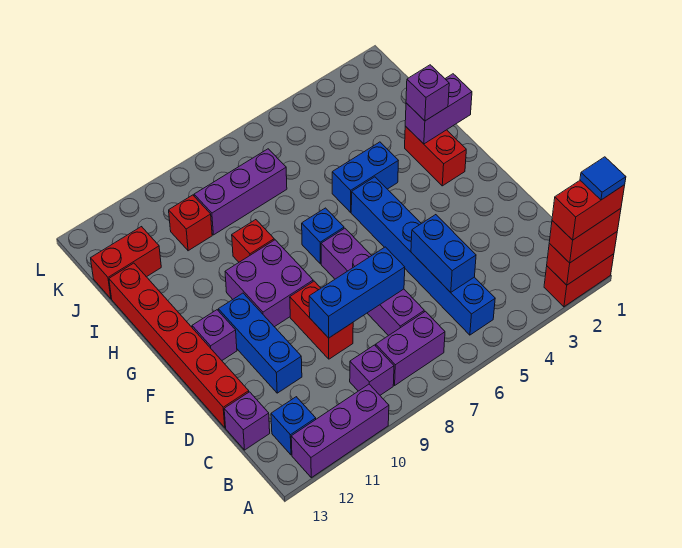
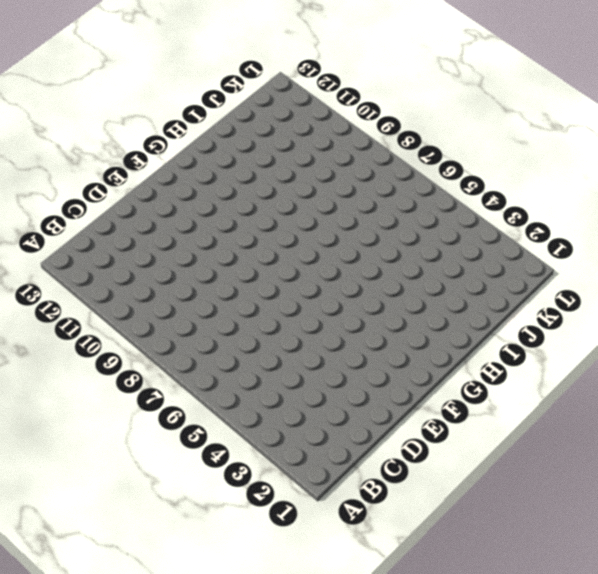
none -> red brick A1:A2 level 1
none -> purple brick A10:A12 level 1
none -> blue brick B5:G5 level 1

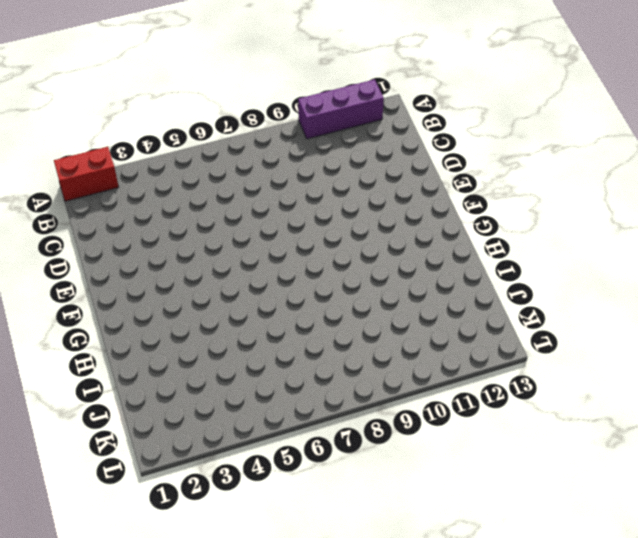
none -> blue brick B5:G5 level 1
none -> purple brick B7:B8 level 1
none -> purple brick B9 level 1

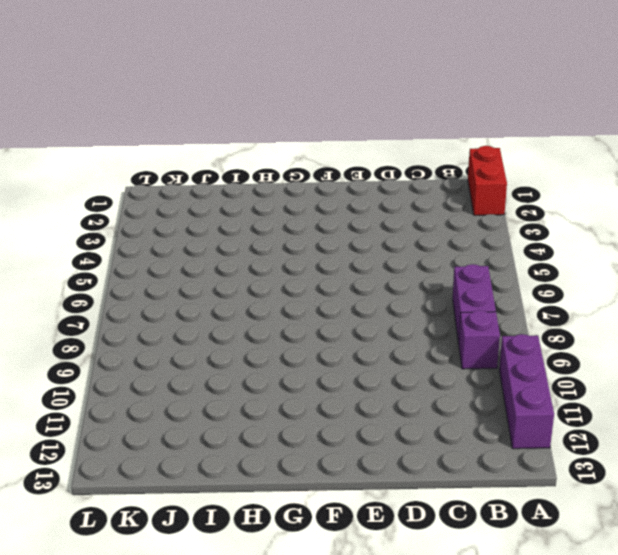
none -> blue brick B5:G5 level 1
none -> blue brick B12 level 1
none -> purple brick C7:F7 level 1

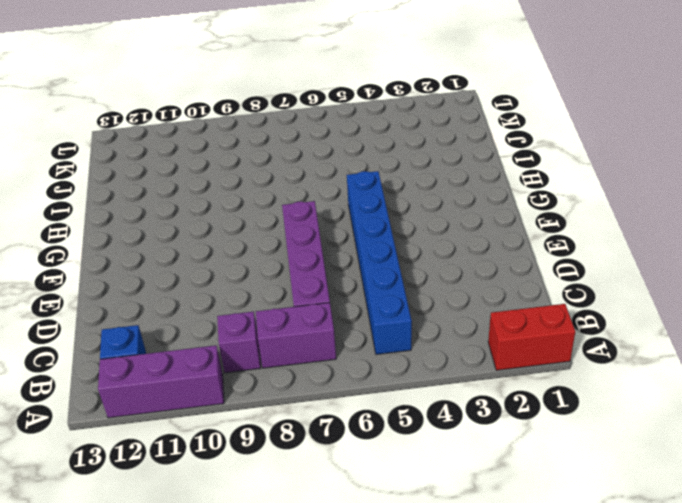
none -> purple brick C13 level 1
none -> red brick D9:E9 level 1
none -> blue brick D11:F11 level 1

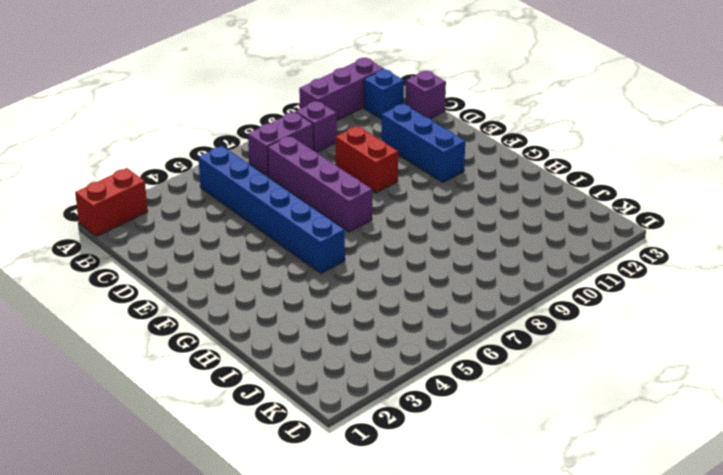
none -> red brick D13:I13 level 1
none -> purple brick F9:G10 level 1
none -> purple brick F12 level 1

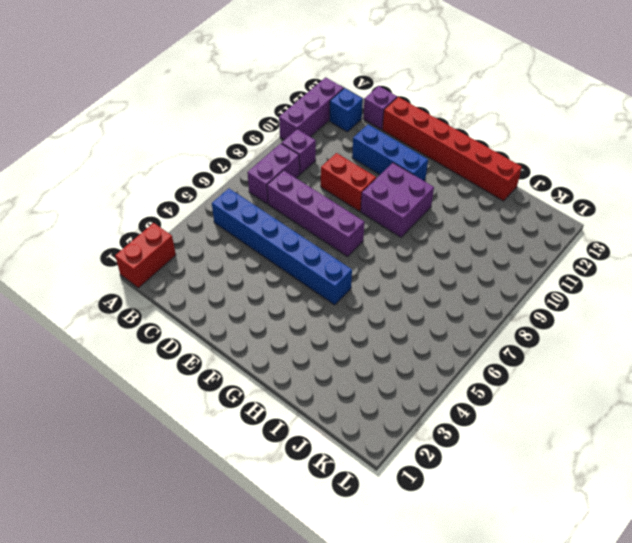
none -> purple brick F12 level 1
none -> red brick G2:H2 level 1
none -> blue brick G7 level 1

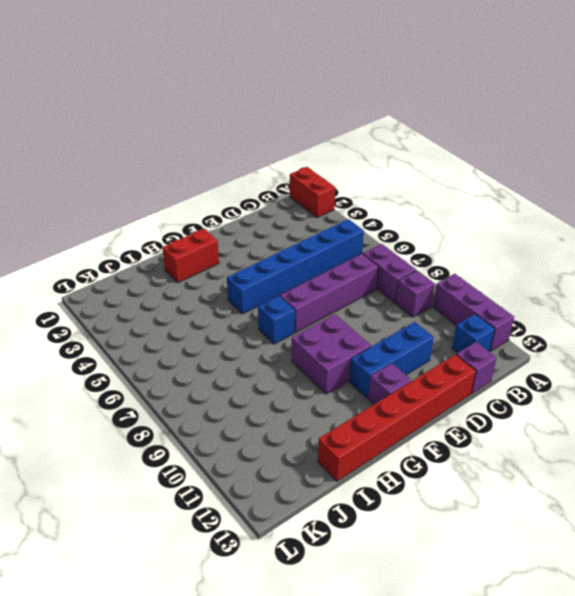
none -> red brick D9:E9 level 1
none -> blue brick H4:H5 level 1
none -> red brick H9 level 1

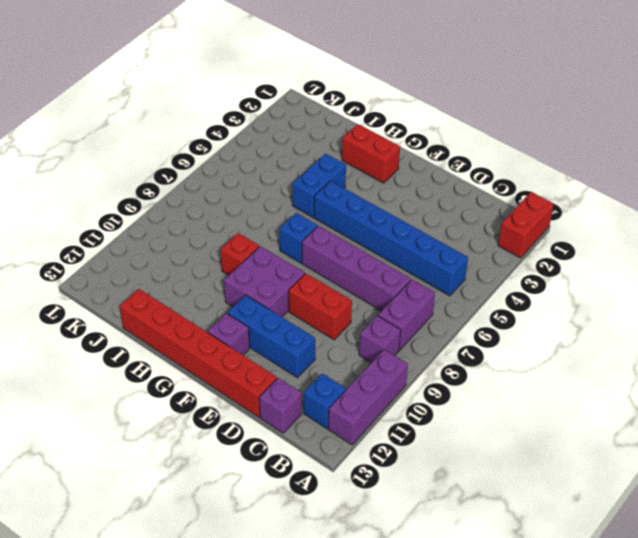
none -> purple brick J7:J9 level 1
none -> red brick J10 level 1
none -> red brick J12:J13 level 1

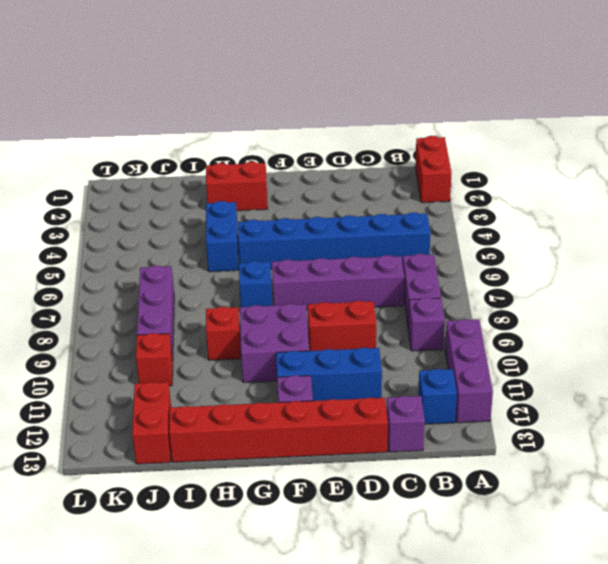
none -> red brick A1:A2 level 2
none -> blue brick C5:D5 level 2
none -> blue brick D7:D9 level 2

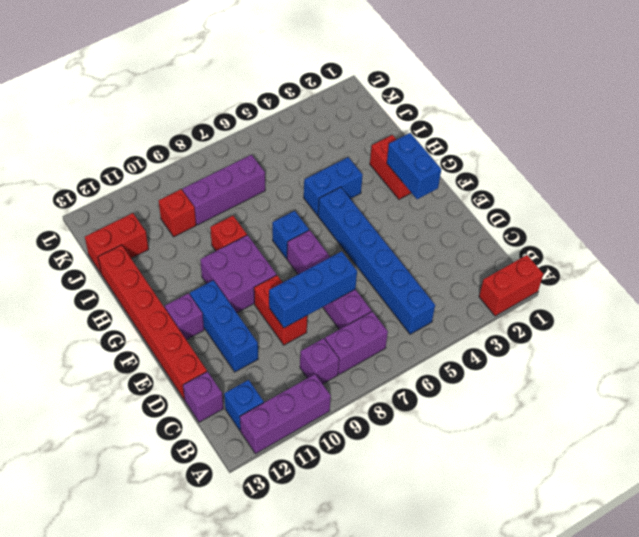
blue brick F2:G2 level 2 -> blue brick C5:D5 level 2
none -> red brick A1:A2 level 2
none -> purple brick H1:H2 level 2
none -> red brick A1:A2 level 3

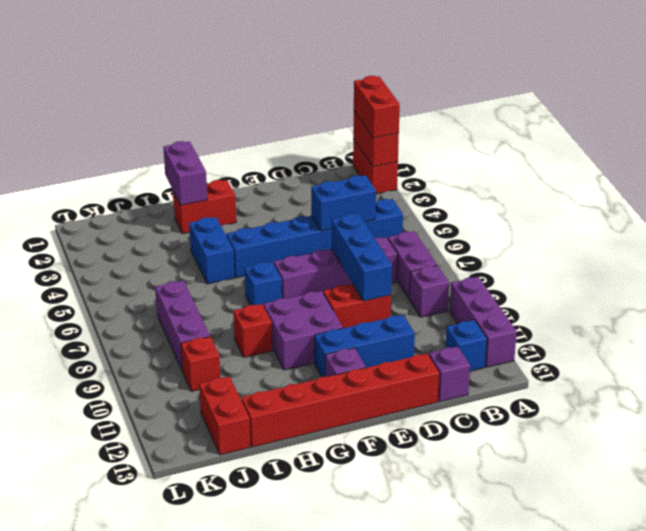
none -> purple brick H2 level 3
none -> red brick A1:A2 level 4
none -> blue tile A1 level 5

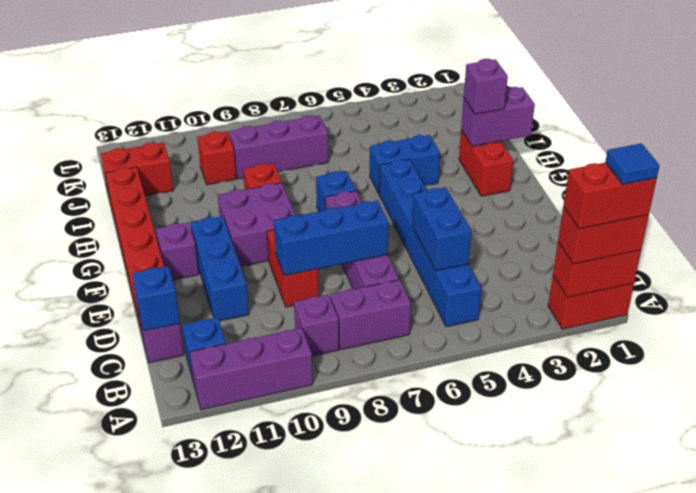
blue brick C13 level 2 -> none

